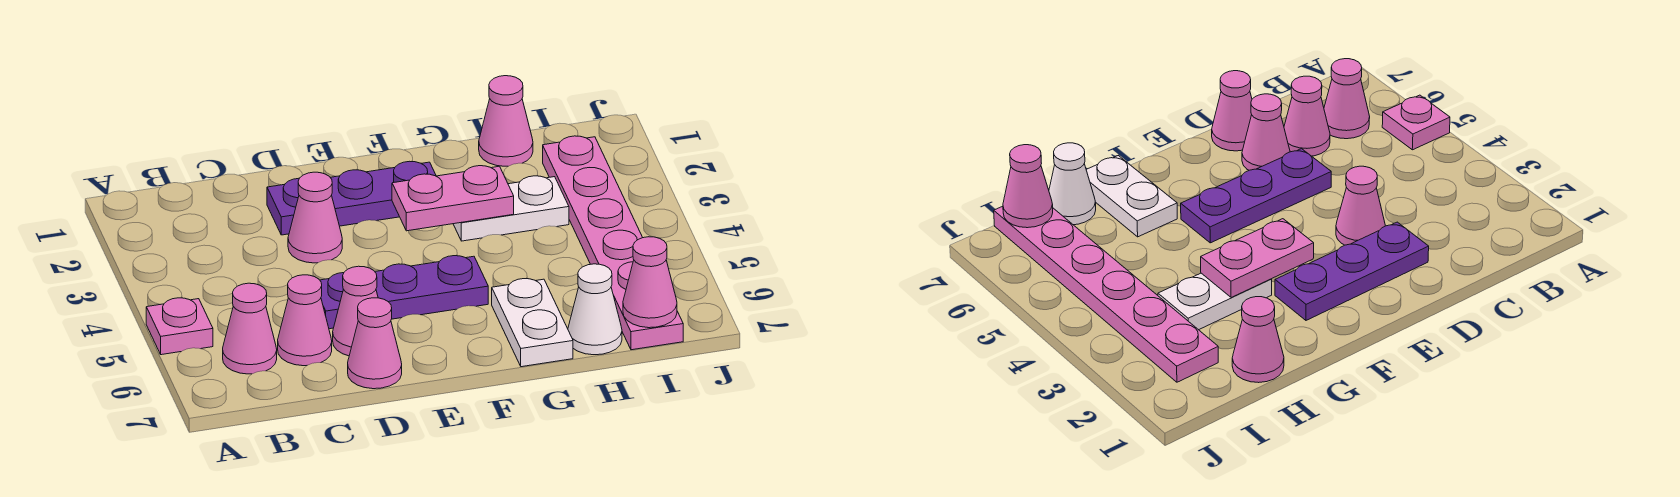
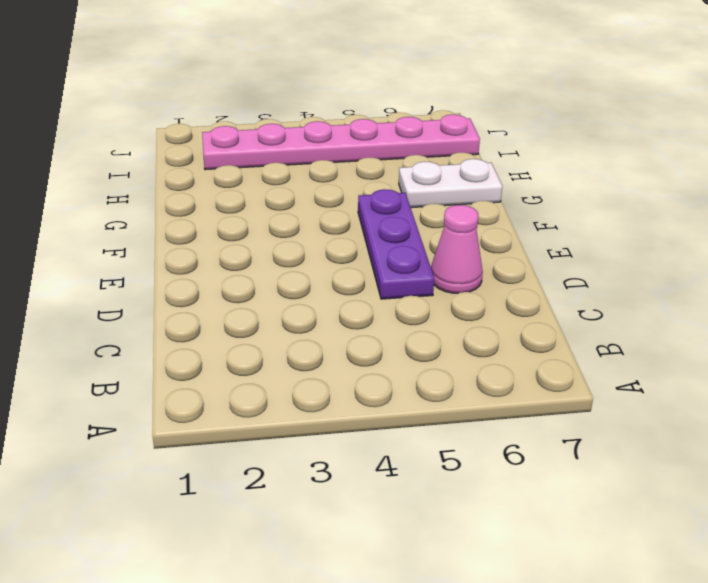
none -> pink plate A5 level 1
none -> pink cone B6 level 1
none -> pink cone C6 level 1

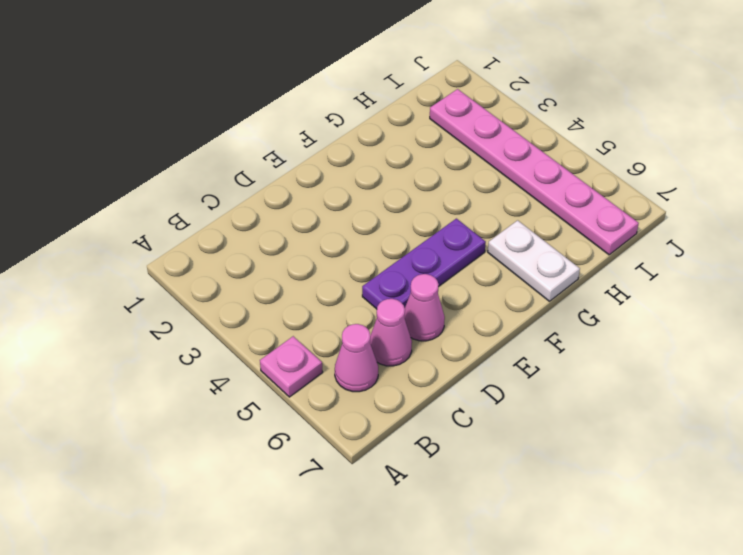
none -> purple plate D2:F2 level 1
none -> pink cone D3 level 1
none -> pink cone D7 level 1

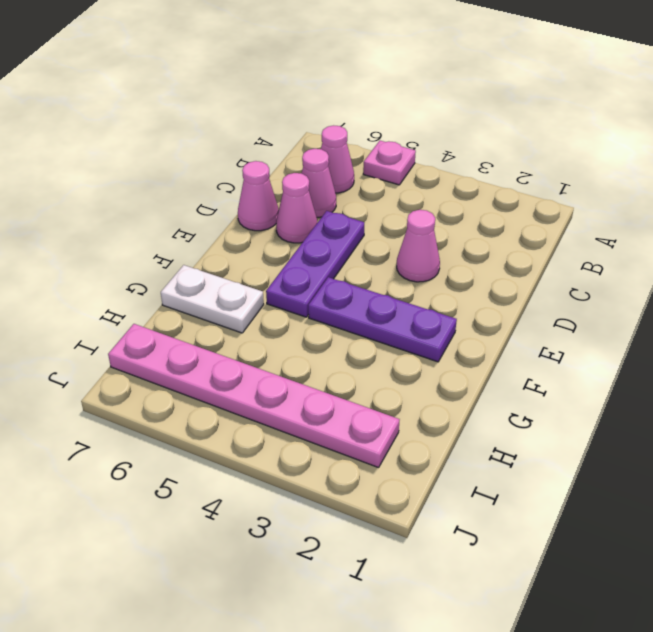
purple plate F2:F4 level 1 -> purple plate D2:F2 level 1
none -> white plate G3:H3 level 1
none -> pink cone H1 level 1
none -> white cone H7 level 1

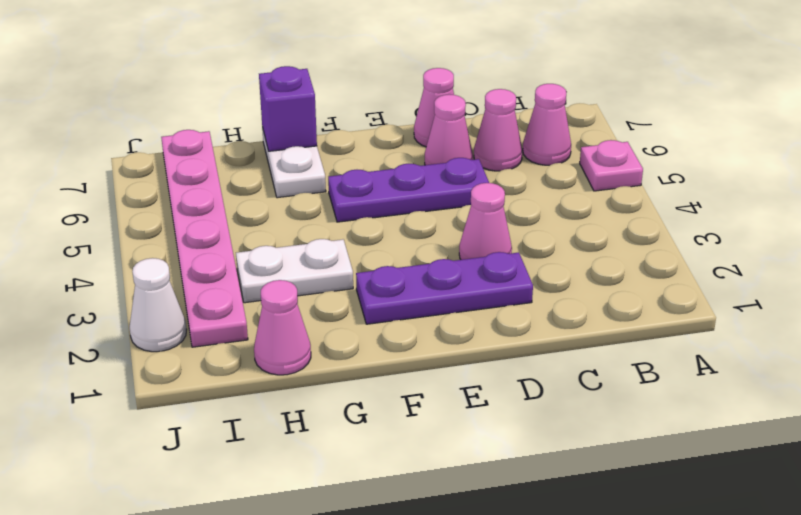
purple brick G7 level 2 -> none
white cone J2 level 1 -> white cone H7 level 1
none -> pink plate F3:G3 level 2
none -> pink cone I7 level 2

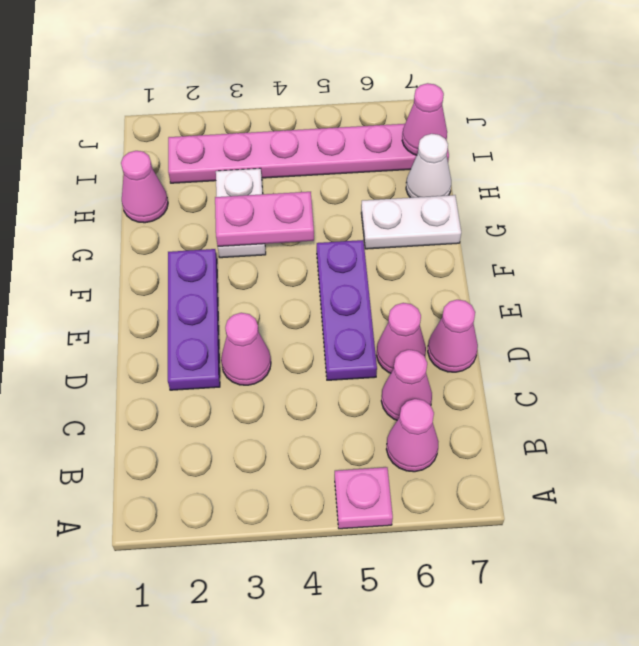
pink plate G3:G4 level 2 -> pink plate F3:G3 level 2

